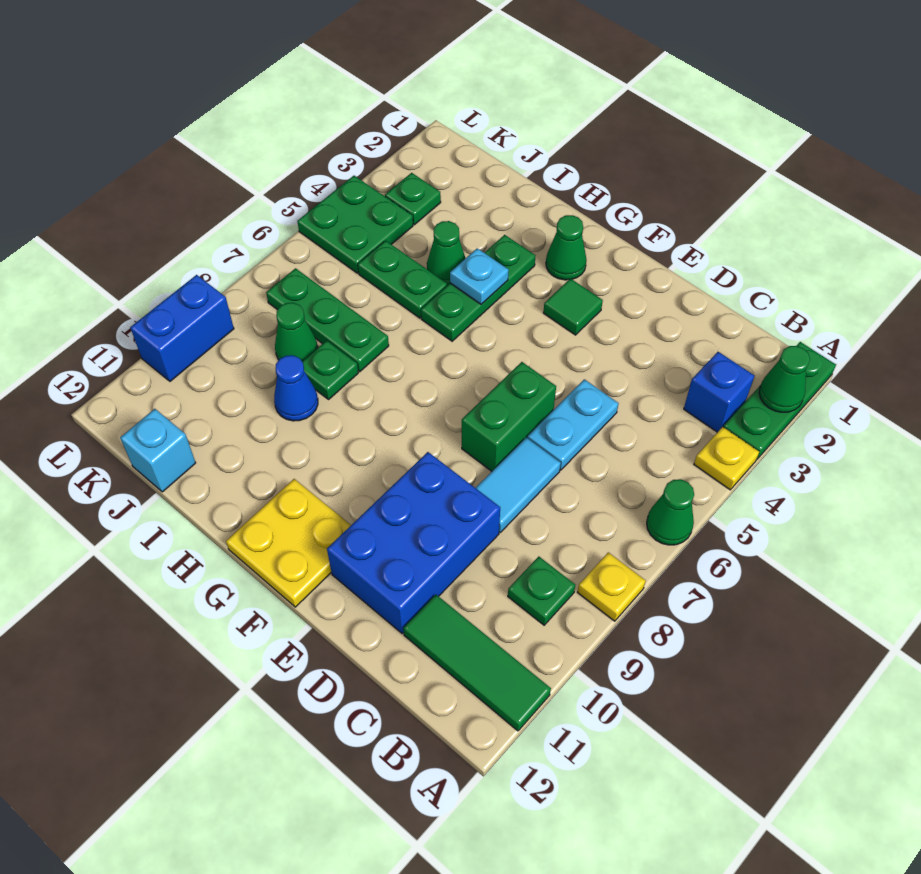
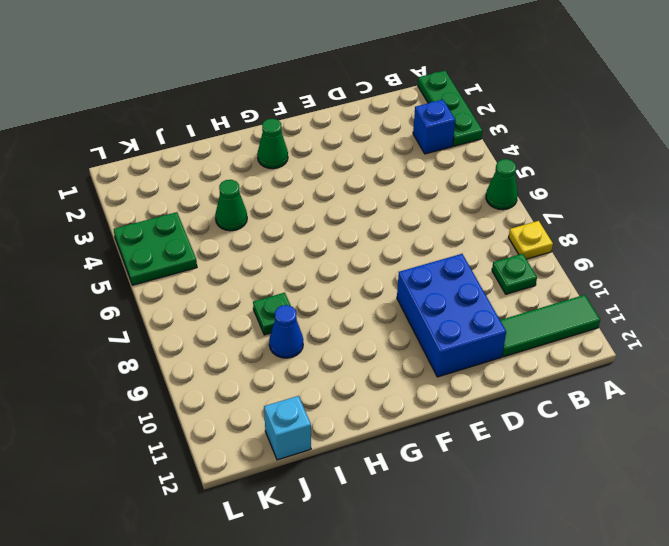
none -> yellow plate A4 level 1
none -> cyan plate D5:D6 level 1
none -> cyan tile D7:D8 level 1

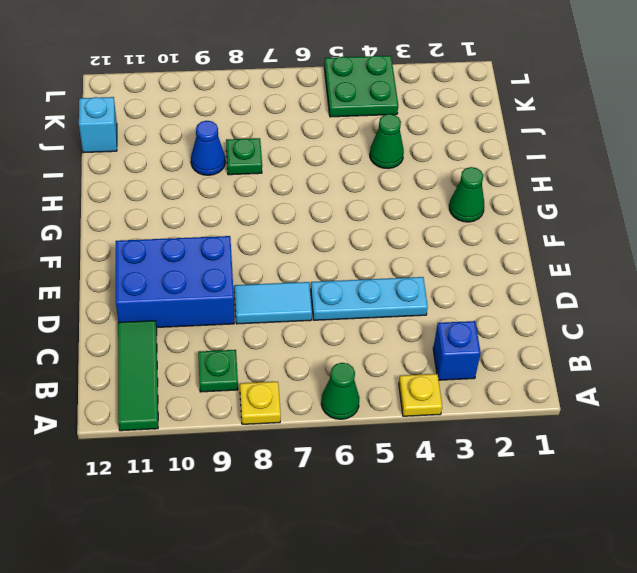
cyan plate D4:D6 level 1 -> cyan plate D5:D6 level 1
none -> green plate A1:A3 level 1
none -> green brick E6:E7 level 1
none -> green tile F3 level 1

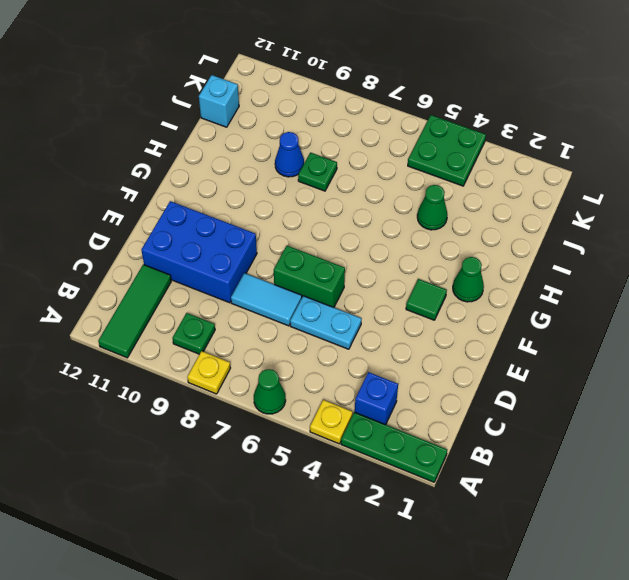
none -> yellow plate F11:G12 level 1
none -> green plate H3:H5 level 1
none -> green plate I5:J5 level 1

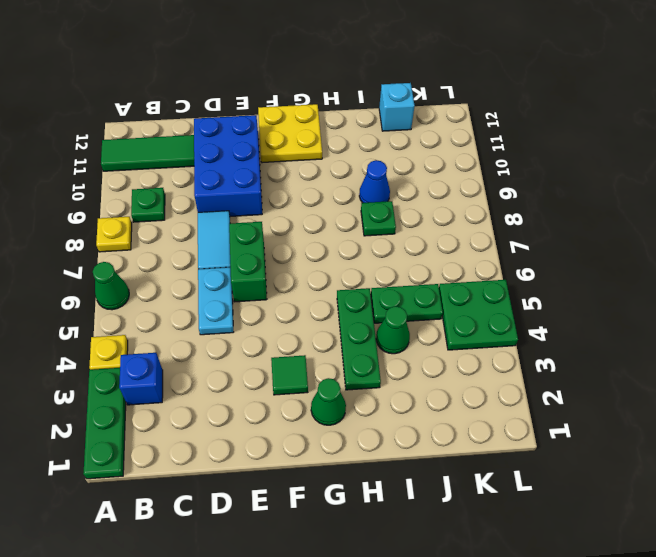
none -> green plate I7:K7 level 1
none -> green cone J8 level 1
none -> green plate K3 level 1

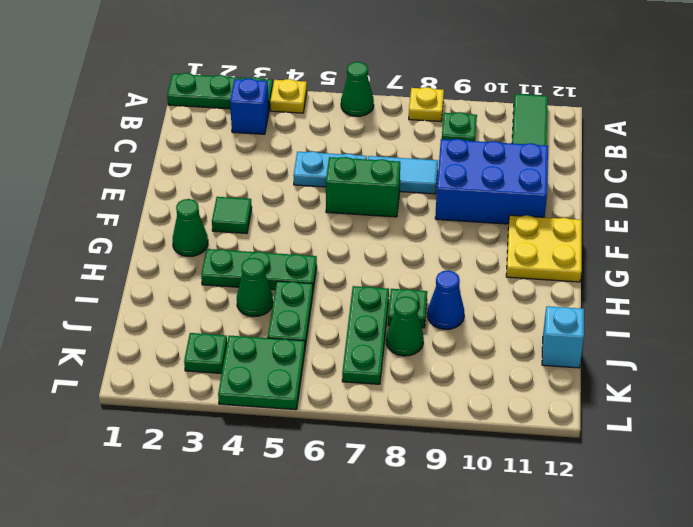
none -> blue brick L9:L10 level 1
none -> green cone A2 level 2
none -> cyan plate H4 level 2

